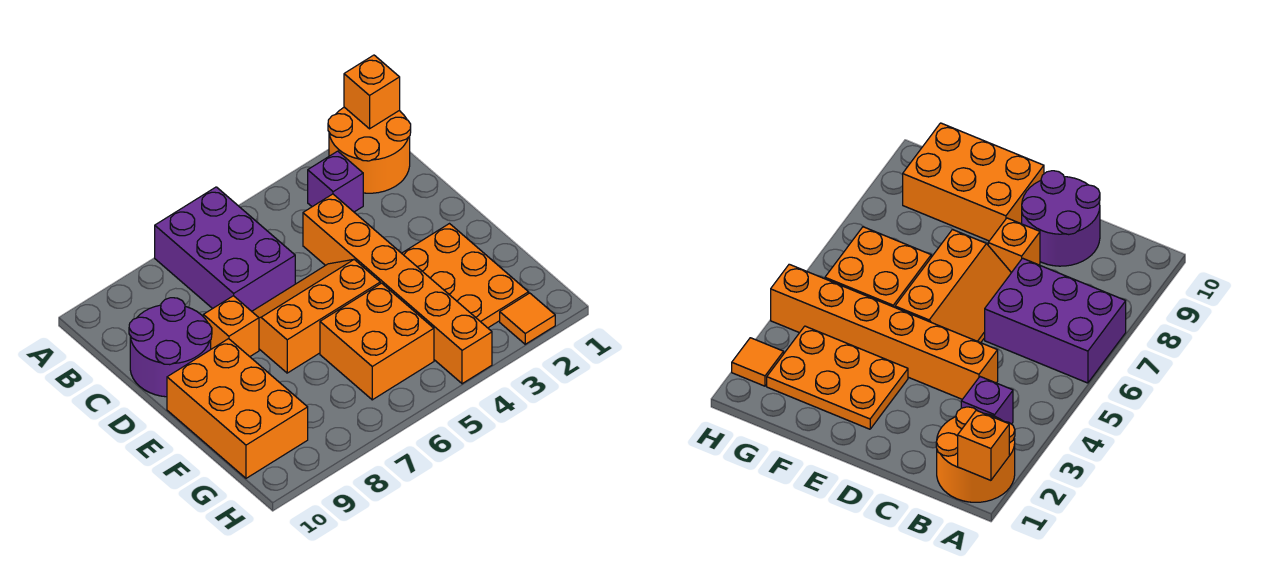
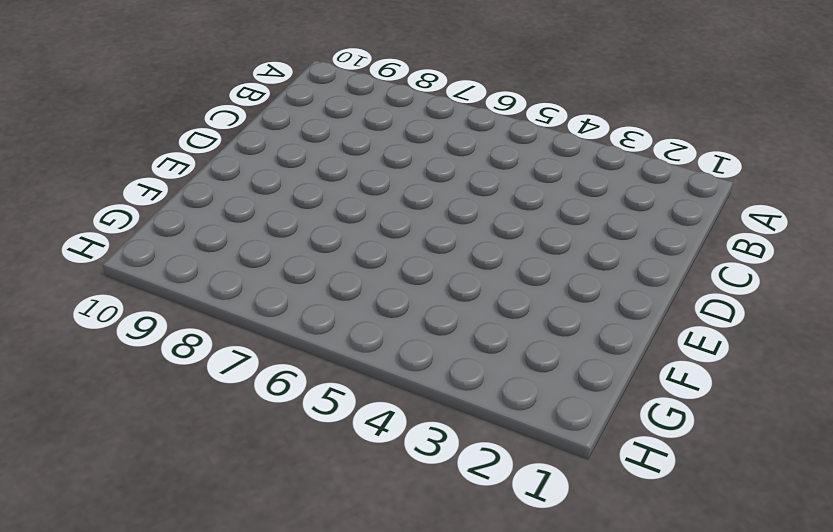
none -> orange round brick A1:B2 level 1
none -> purple brick A6:C7 level 1
none -> purple brick B3 level 1

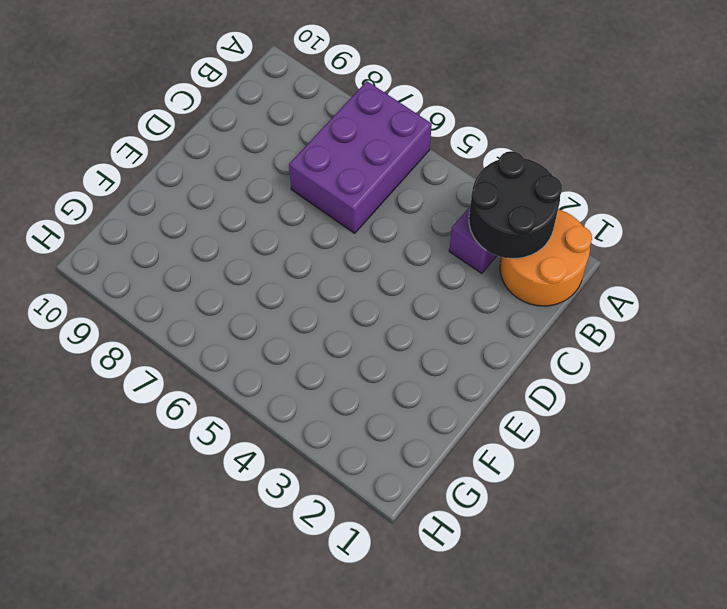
black round brick A2:B3 level 2 -> none
none -> orange brick C4:H4 level 1
none -> purple round brick C9:D10 level 1
none -> orange slope D5:E7 level 1 top E

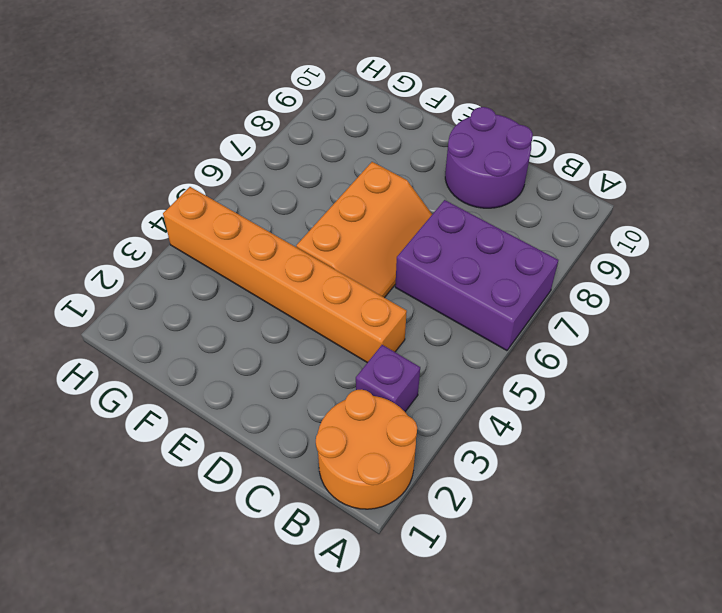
none -> orange brick D8 level 1
none -> orange plate E2:G3 level 1
none -> orange brick E9:G10 level 1

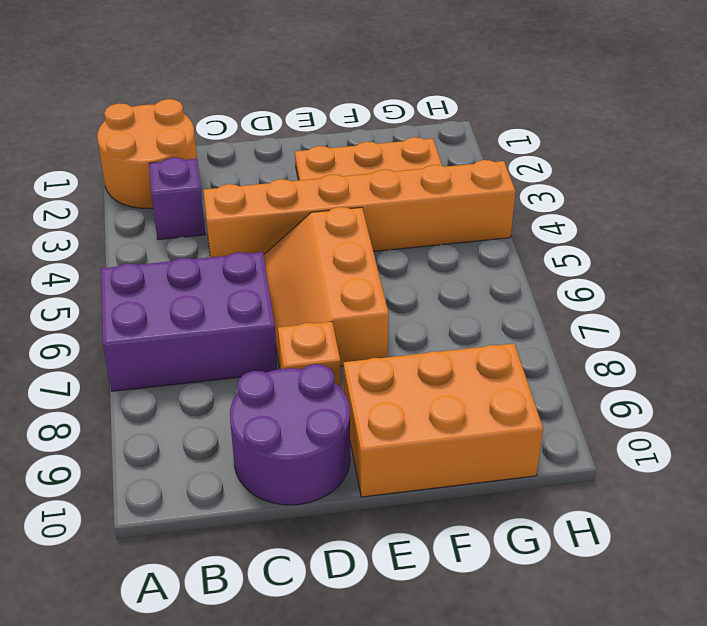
none -> orange brick F5:G6 level 1
none -> orange tile H2 level 1
none -> orange brick A1 level 2

